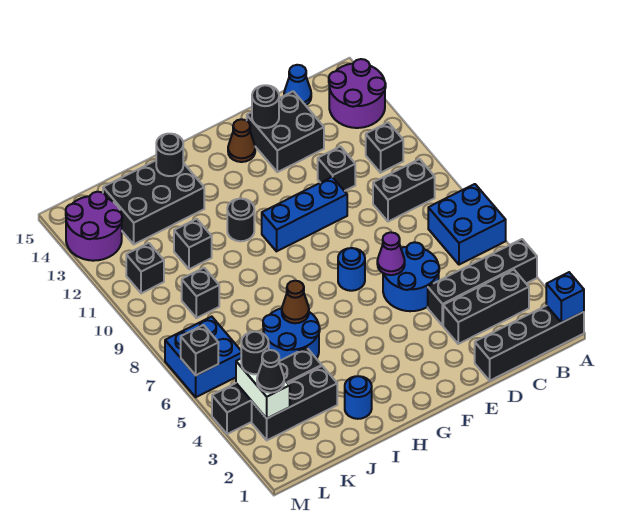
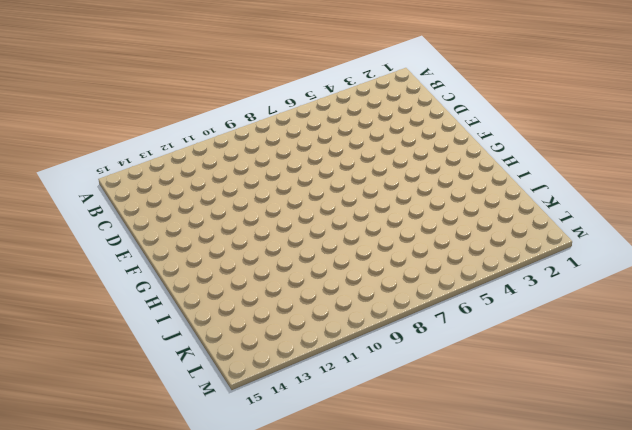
none -> black brick A1:D1 level 1
none -> black brick A4:D4 level 1
none -> blue brick A6:B7 level 1
none -> purple round brick A13:B14 level 1

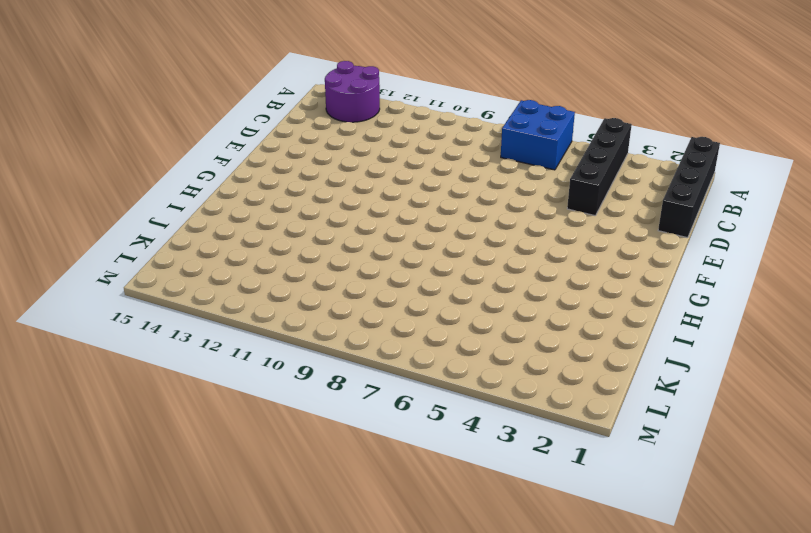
none -> black brick B3:D3 level 1
none -> black brick B9:C9 level 1
none -> black brick B11 level 1
none -> blue cone C15 level 1

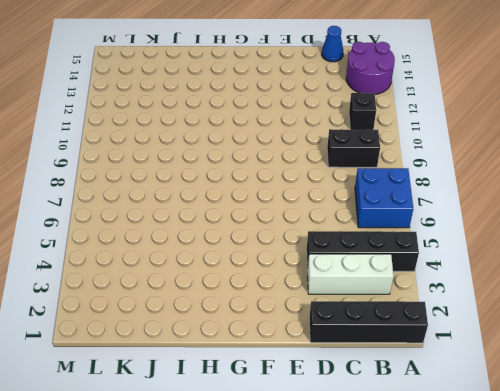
white brick B3:D3 level 1 -> black brick B3:D3 level 1
none -> blue round brick D5:E6 level 1
none -> black brick D11 level 1
none -> black brick D13:E14 level 1
none -> blue brick E10:G10 level 1

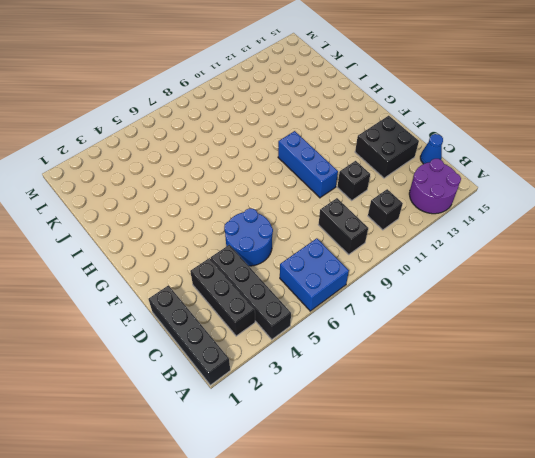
none -> blue round brick F7 level 1
none -> brown cone F14 level 1
none -> black round brick H11 level 1
none -> blue round brick I2 level 1

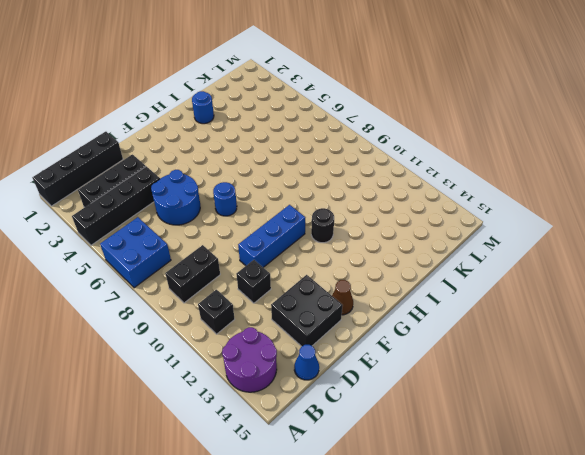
none -> blue round brick I5:J6 level 1
none -> black brick I13:K14 level 1
none -> black brick J3:L3 level 1
none -> black brick J4:M4 level 1

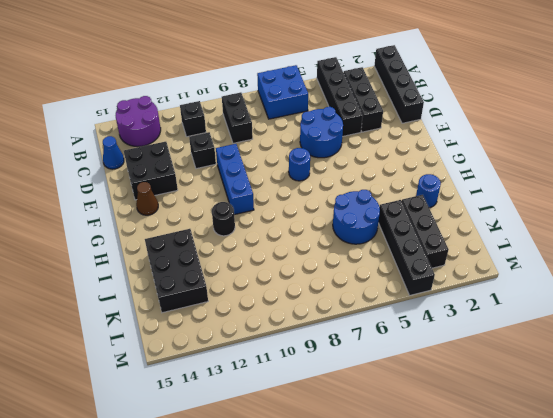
none -> black brick J11 level 1
none -> black brick K9 level 1
none -> blue brick L6:M7 level 1
none -> black brick L11 level 1

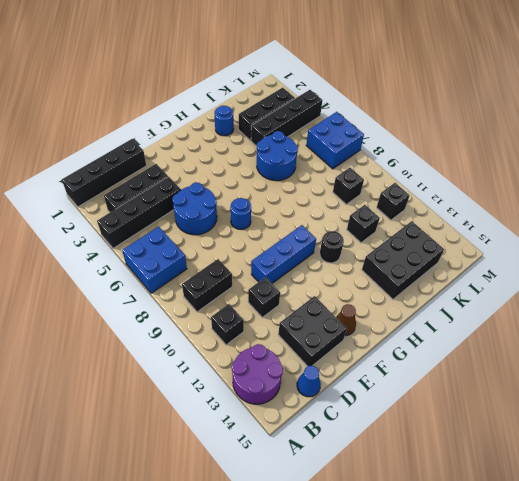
none -> purple round brick L13:M14 level 1
none -> blue brick A1 level 2
none -> purple cone E6 level 2
none -> black round brick E14 level 2

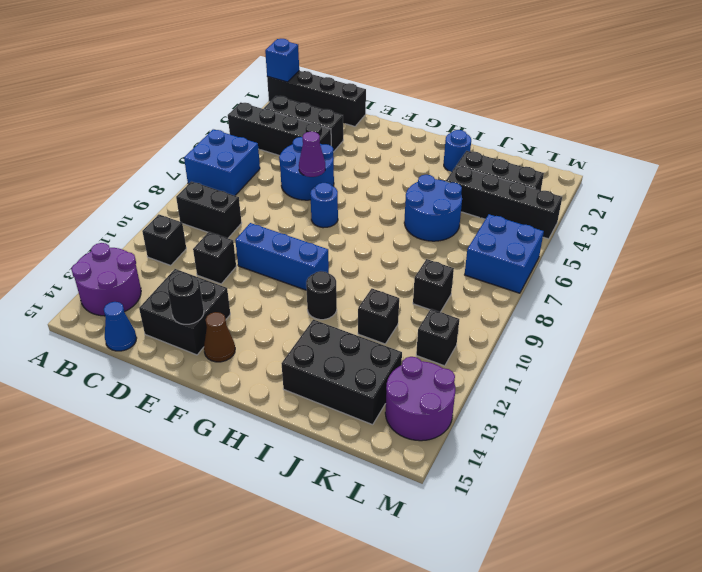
none -> brown cone I6 level 2
none -> black round brick I14 level 2
none -> white brick L3:L4 level 2
none -> black brick M6 level 2

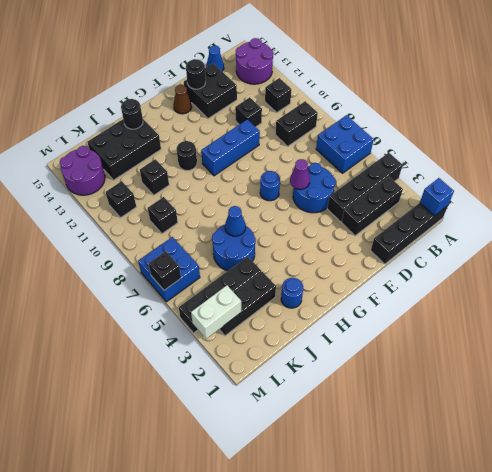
blue cone I6 level 2 -> brown cone I6 level 2
white brick L3:M3 level 2 -> white brick L3:L4 level 2
none -> black cone L3 level 3
none -> black round brick L4 level 3

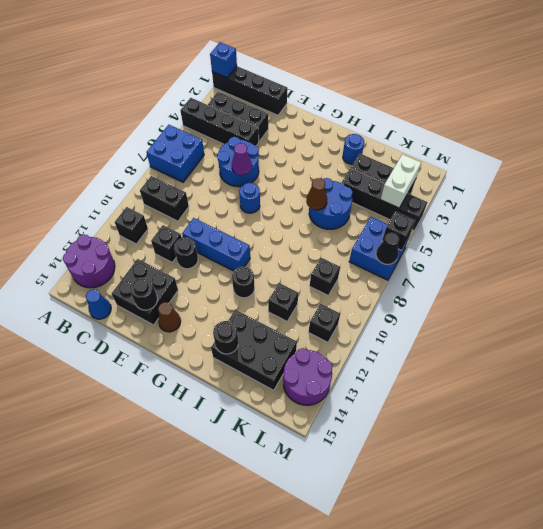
black round brick E11 level 1 -> black round brick L4 level 3
black cone M7 level 2 -> black cone L3 level 3

